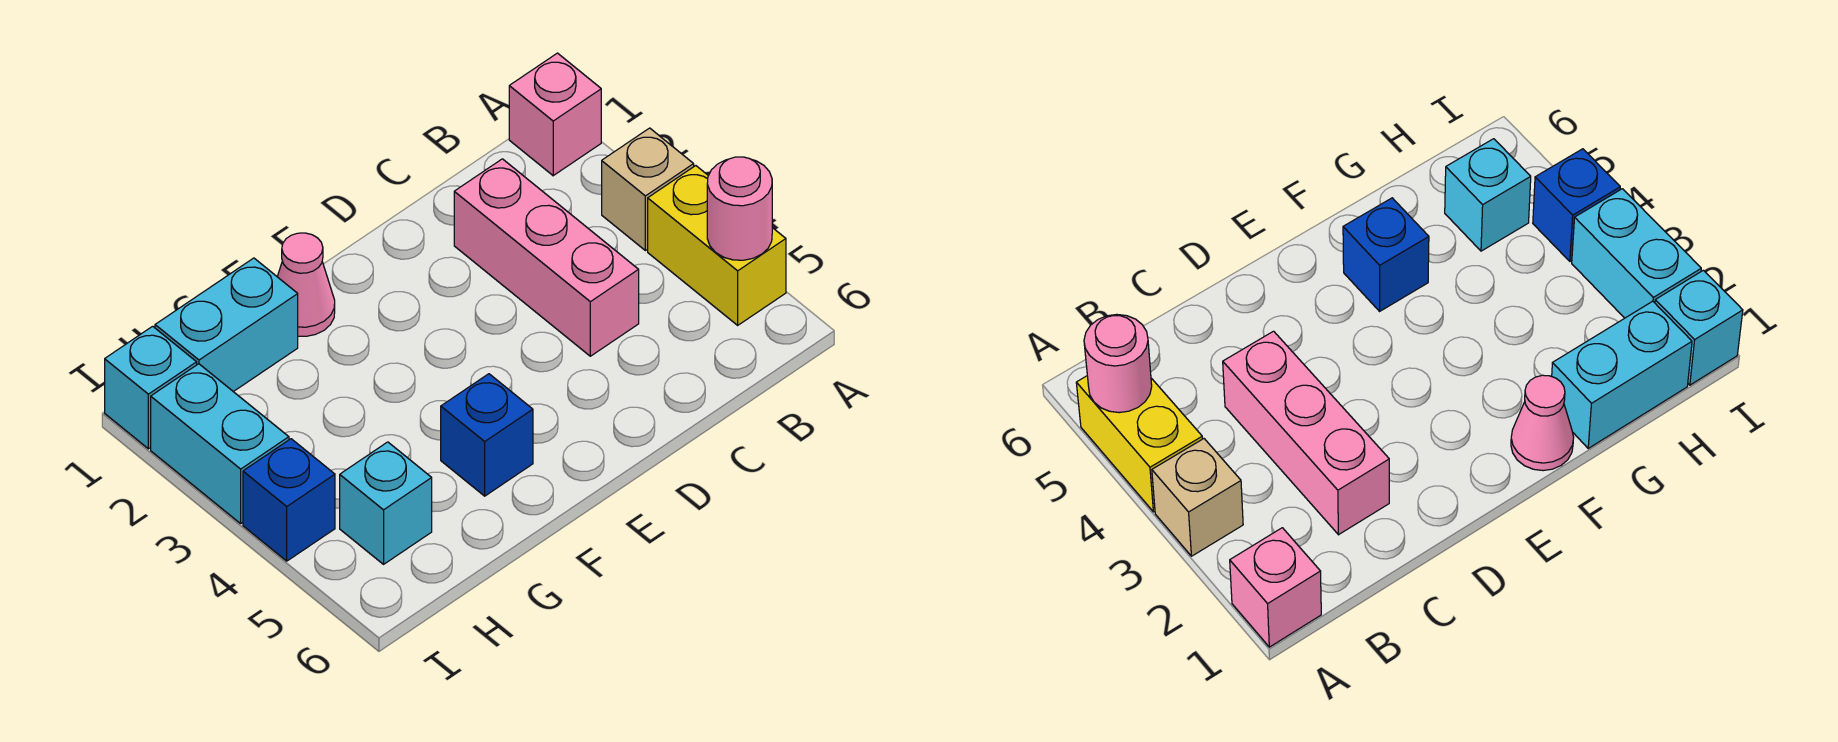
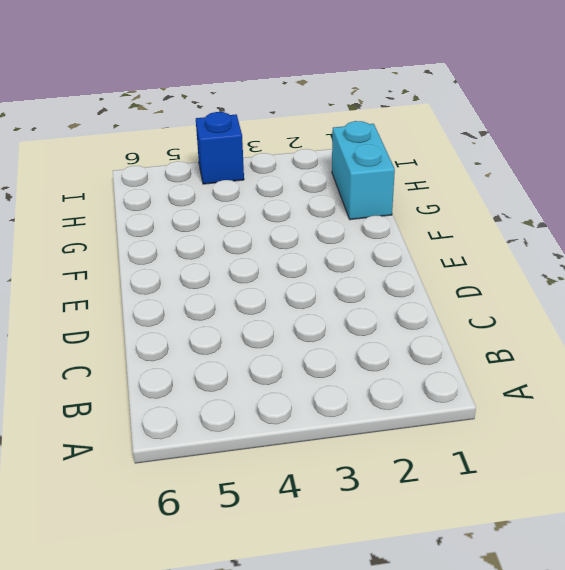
none -> pink brick A1 level 1
none -> tan brick A3 level 1
none -> yellow brick A4:A5 level 1

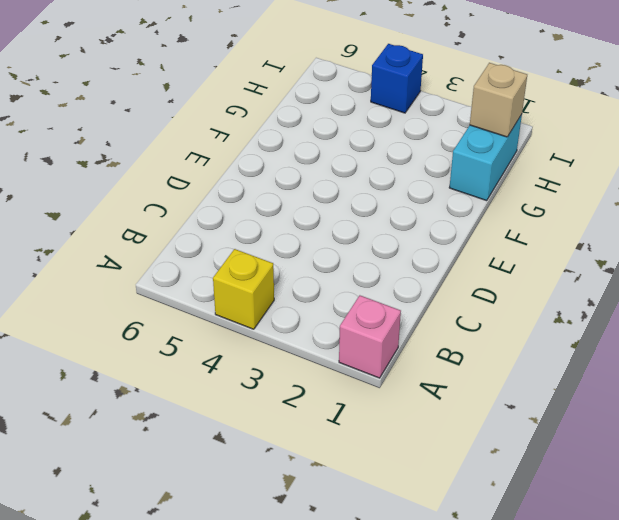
yellow brick A4 level 1 -> yellow brick A4:A5 level 1
tan brick H1 level 2 -> tan brick A3 level 1
none -> pink brick C2:C4 level 1
none -> pink cone F1 level 1
none -> blue brick F5 level 1

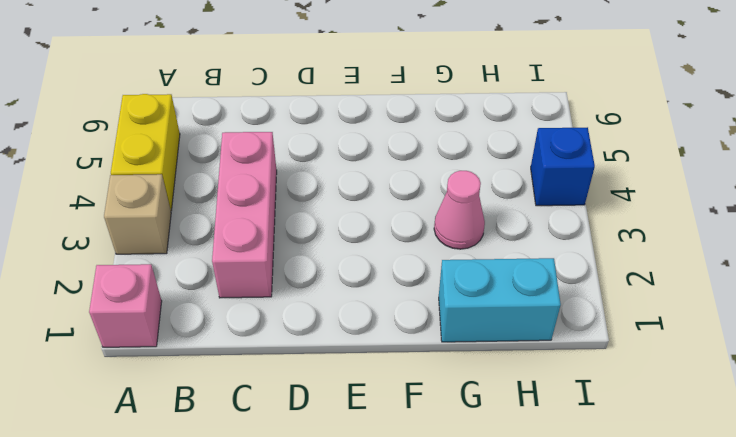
pink cone G3 level 1 -> pink cone F1 level 1
none -> blue brick F5 level 1
none -> cyan brick H5 level 1
none -> cyan brick I1 level 1

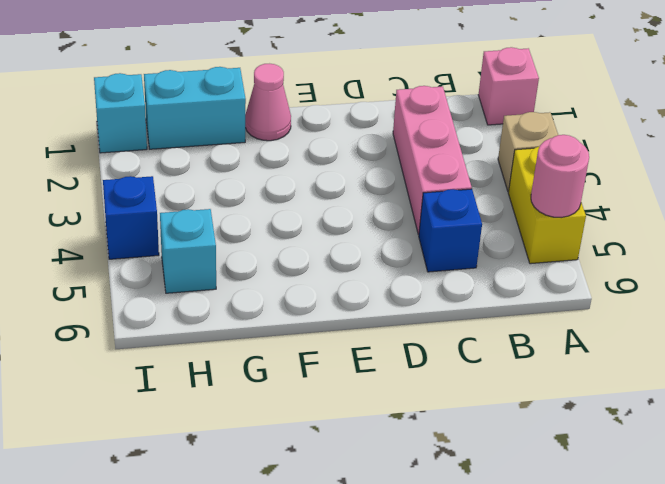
blue brick C5 level 1 -> blue brick F5 level 1
none -> cyan brick I2:I3 level 1

